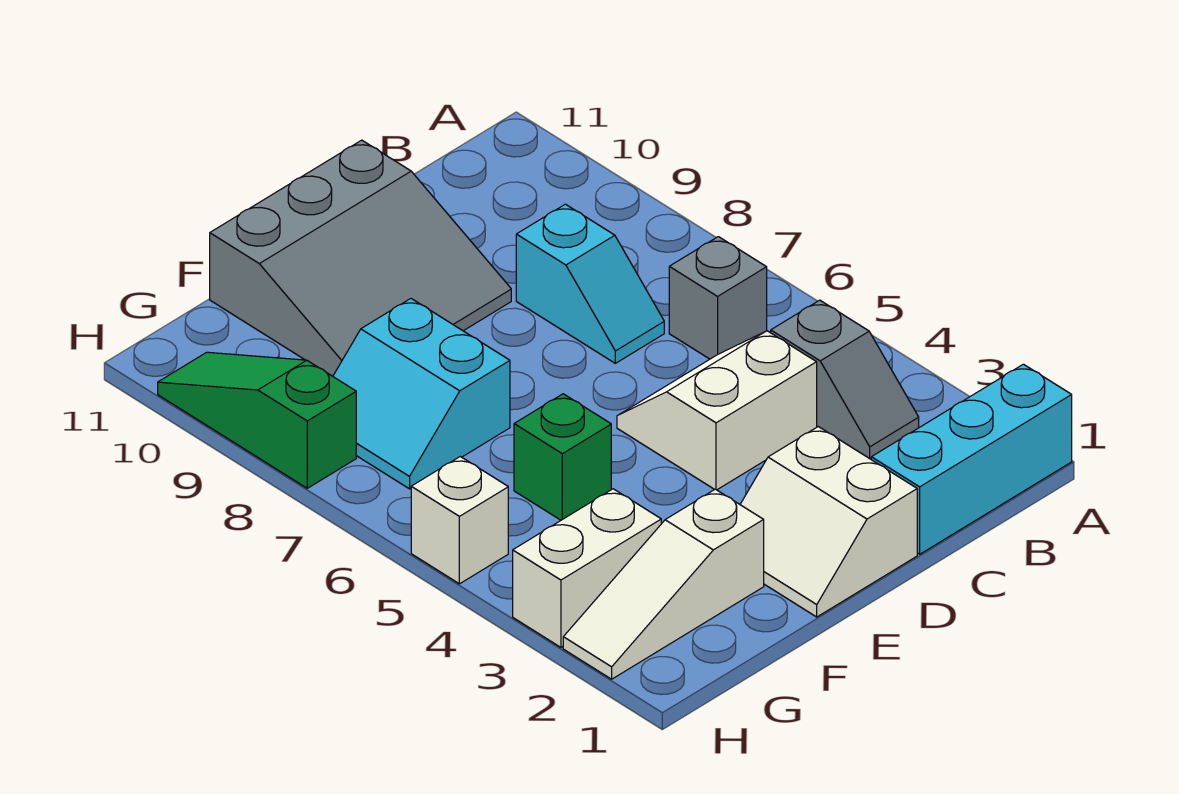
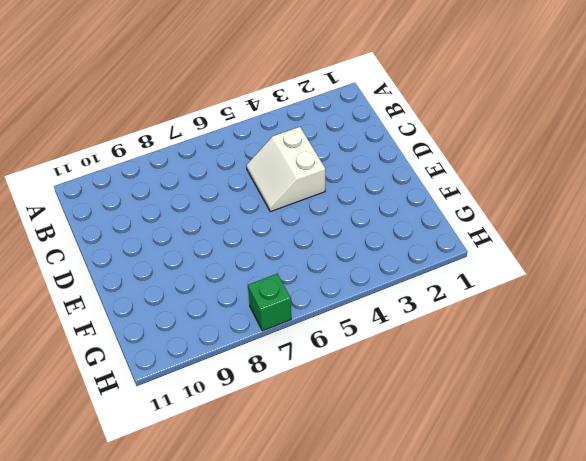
green brick H7 level 1 -> green brick F5 level 1
none -> cyan brick A1:C1 level 1
none -> grey slope B3:B4 level 1 top 4
none -> grey brick B6 level 1

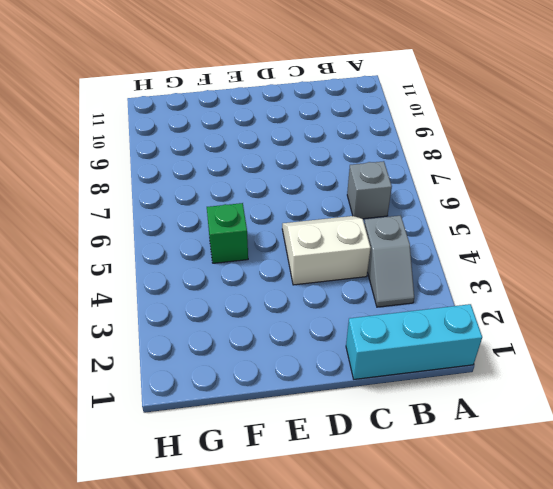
none -> cyan slope C7:C8 level 1 top 8
none -> white slope D1:E2 level 1 top D
none -> grey slope D9:F11 level 1 top 11

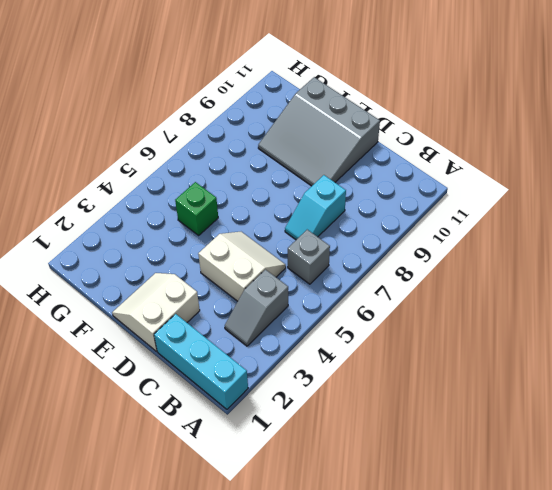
none -> white slope F2:H2 level 1 top F
none -> cyan slope F7:G8 level 1 top F
none -> white brick G3:H3 level 1

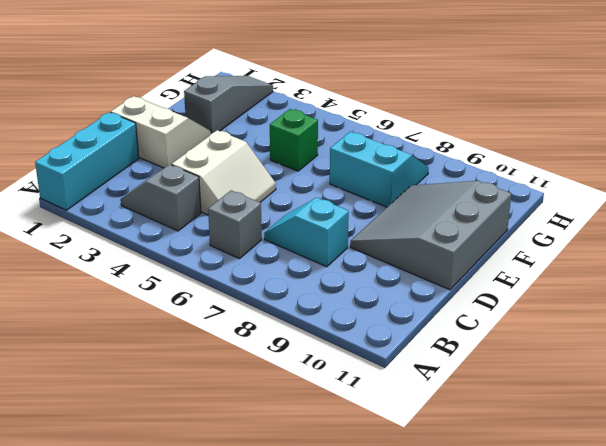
grey slope F2:H2 level 1 top F -> white slope F2:H2 level 1 top F
none -> white brick G3:H3 level 1
none -> white brick H5 level 1
none -> green slope H8:H10 level 1 top 8

